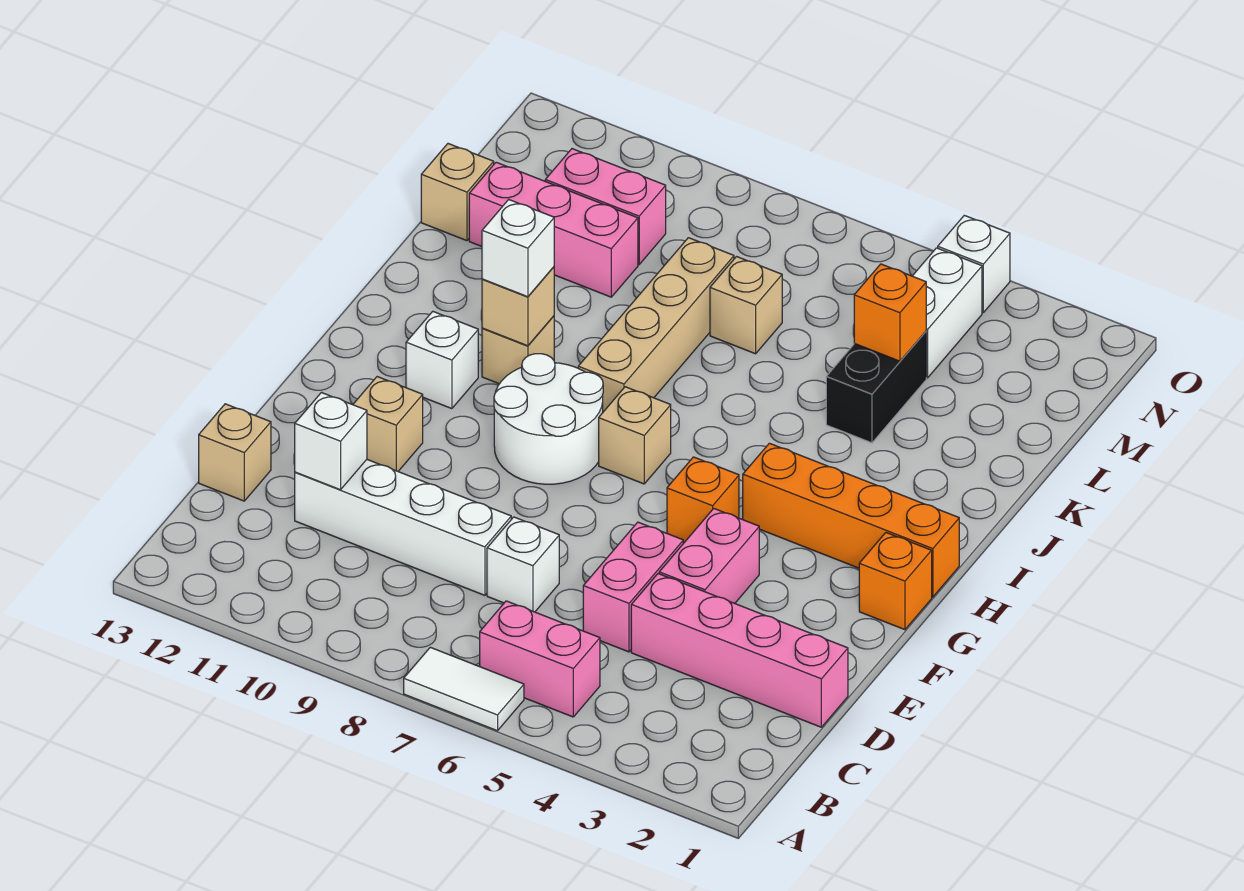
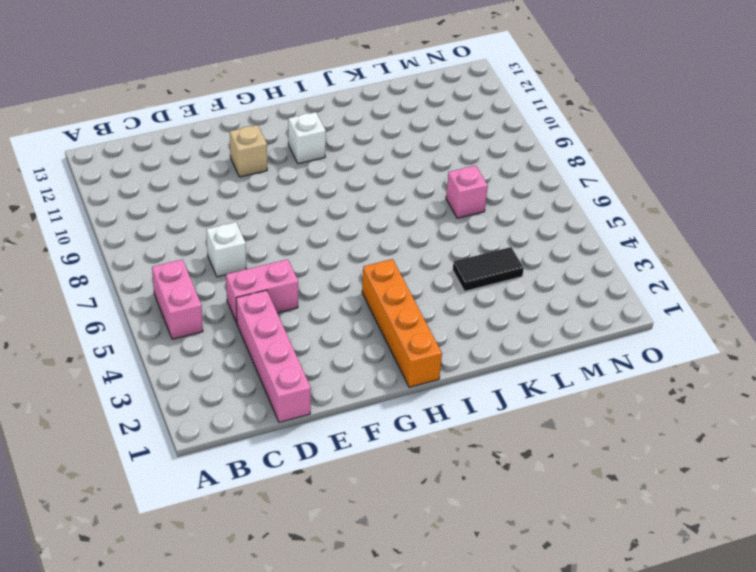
black tile K4:L4 level 1 -> black brick K4:L4 level 1
pink brick L7 level 1 -> tan brick L7 level 1
none -> white tile A6:A7 level 1
none -> white brick D8:D11 level 1
none -> tan brick D13 level 1

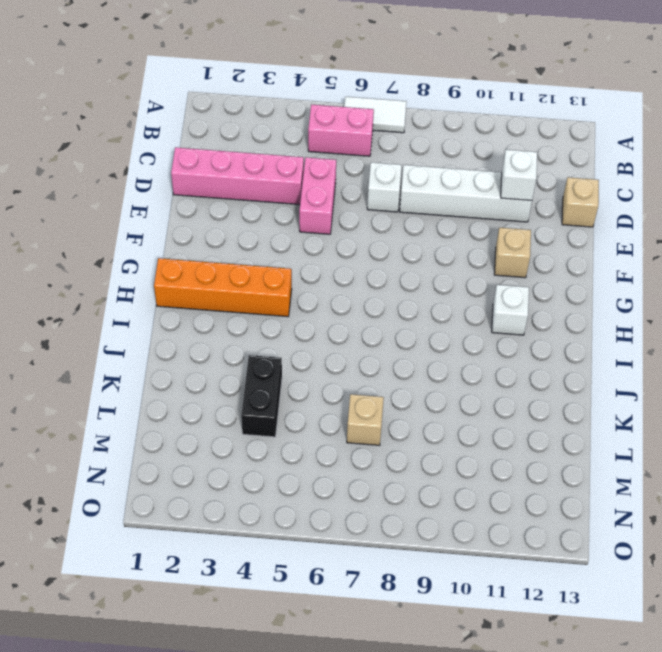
none -> pink brick E4:F4 level 1
none -> orange brick G1 level 1
none -> orange brick G5 level 1

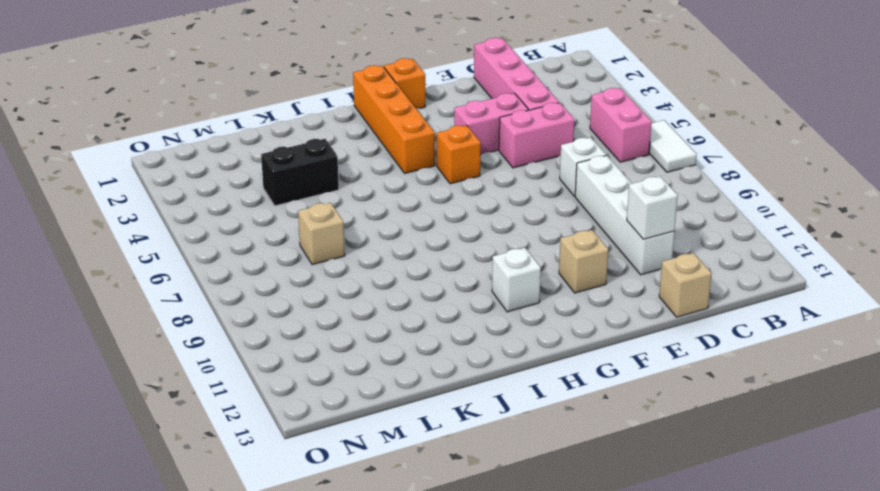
none -> white round brick G8:H9 level 1
none -> tan brick H7 level 1
none -> tan brick I8:L8 level 1

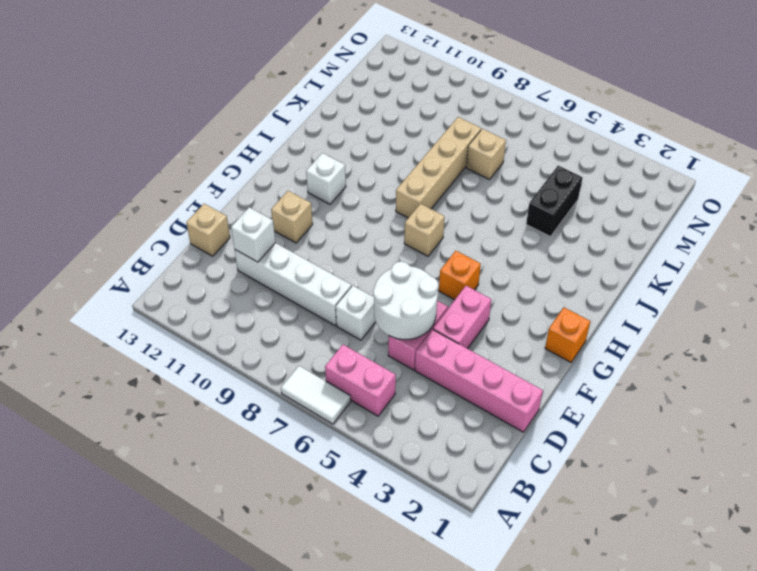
white round brick D5:E6 level 2 -> white round brick G8:H9 level 1
none -> orange brick H1:H4 level 1
none -> tan brick I10 level 1
none -> pink brick L10:L12 level 1

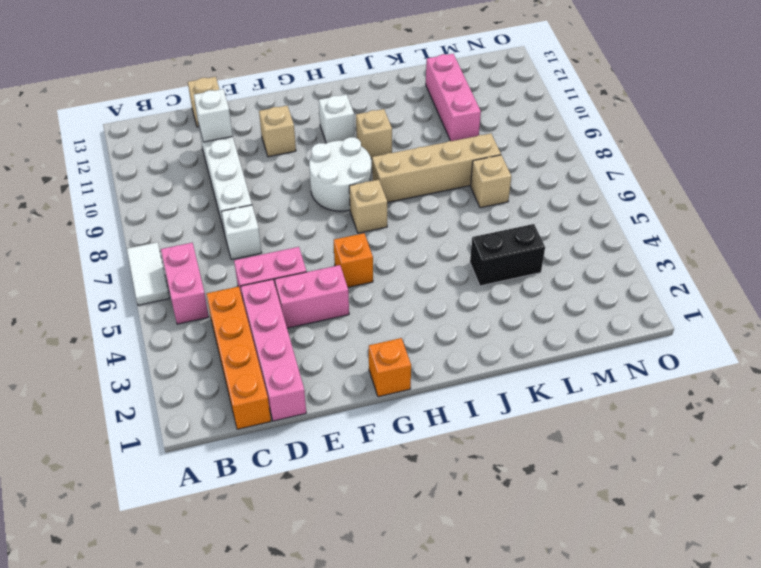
orange brick C1:C4 level 1 -> orange brick H1:H4 level 1
none -> tan brick L13 level 1
none -> white brick M4:N4 level 1
none -> pink brick M10:M11 level 1

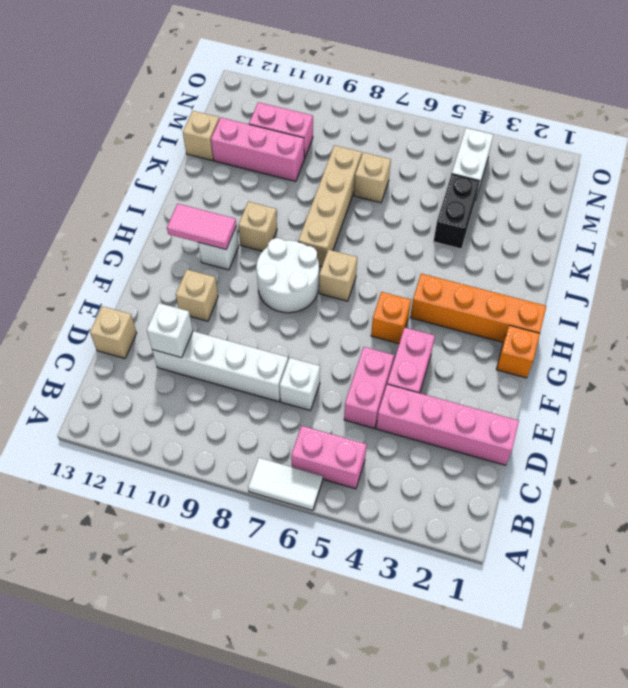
pink tile H11:H12 level 2 -> none
none -> white brick O4 level 1
none -> tan brick I10 level 2
none -> orange brick L4 level 2

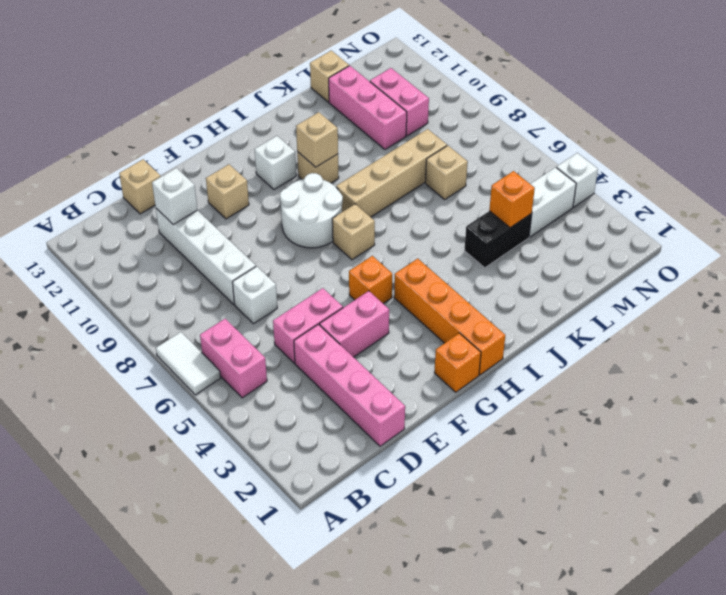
none -> white brick I10 level 3

